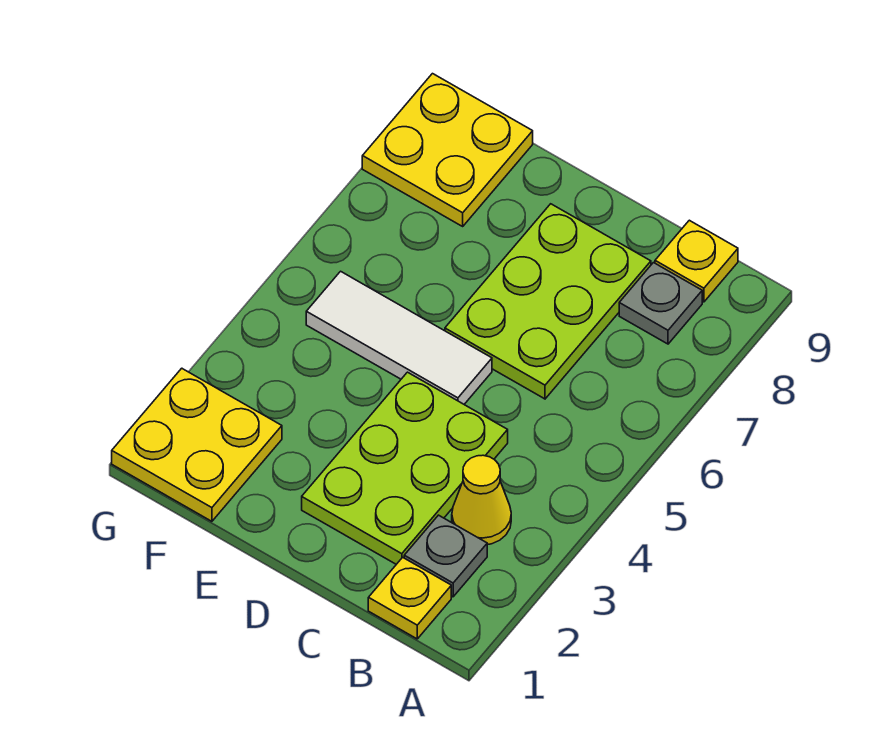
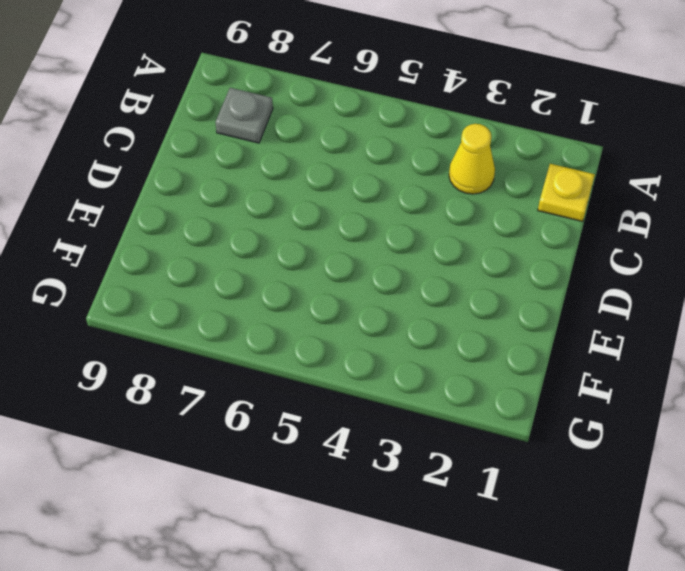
none -> grey plate B2 level 1
none -> yellow plate B9 level 1

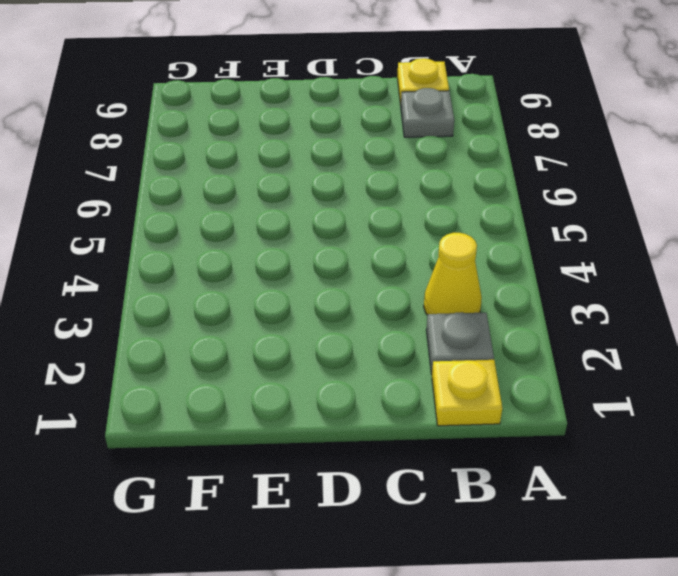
none -> lime plate C2:D4 level 1
none -> lime plate C6:D8 level 1

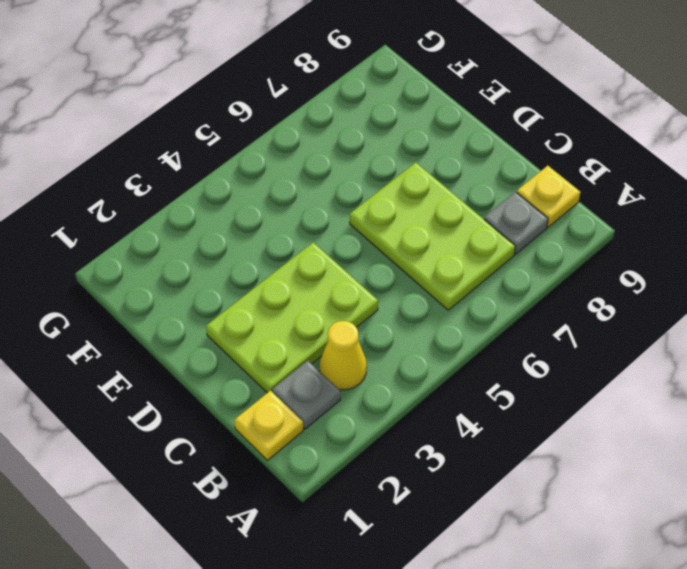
lime plate B6:D7 level 1 -> lime plate C6:D8 level 1
none -> white tile D5:F5 level 1
none -> yellow plate F1:G2 level 1

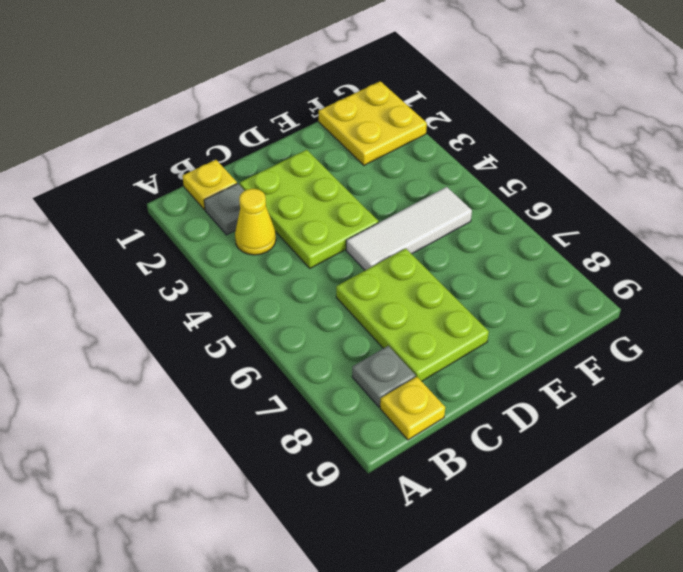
none -> yellow plate F8:G9 level 1

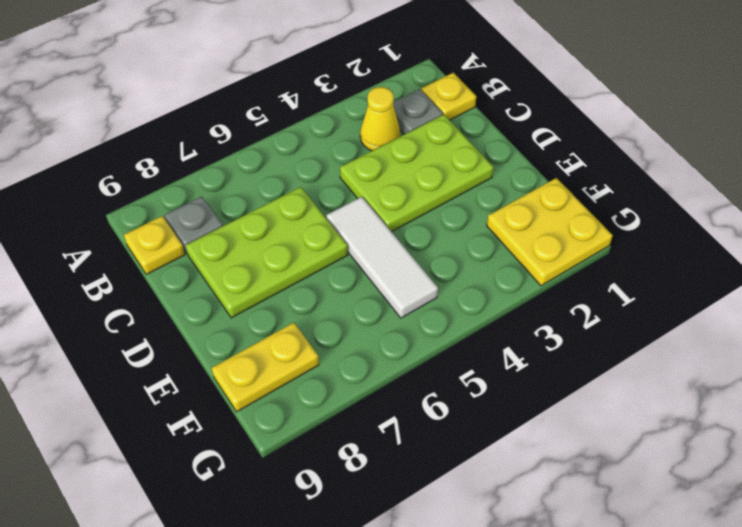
yellow plate F8:F9 level 1 -> yellow plate F8:G9 level 1

